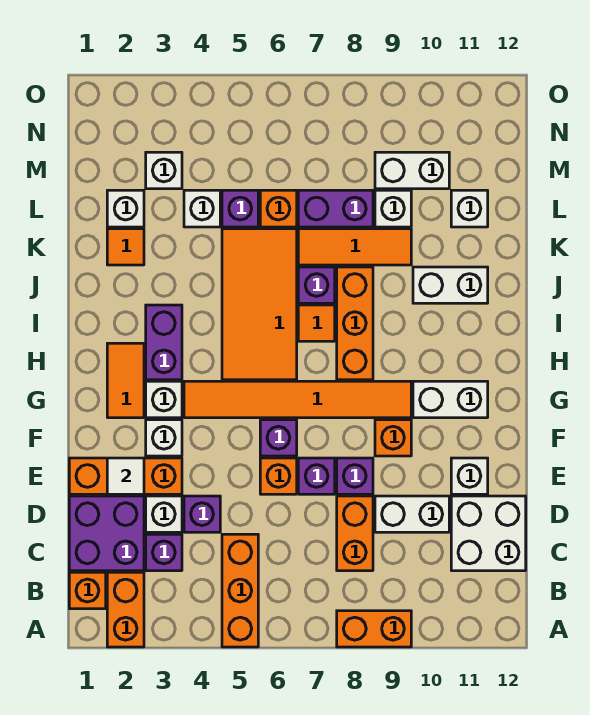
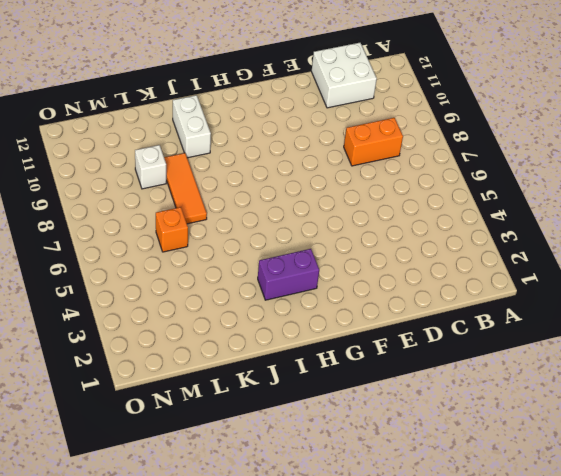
none -> orange brick A2:B2 level 1
none -> orange brick A5:C5 level 1
none -> orange brick A8:A9 level 1
none -> orange brick B1 level 1

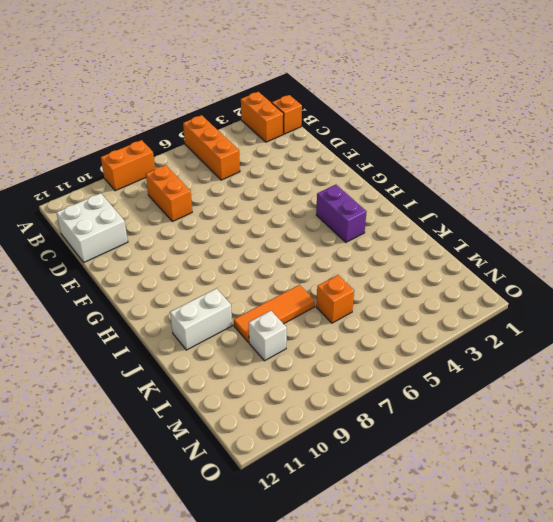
none -> purple brick C1:D2 level 1
none -> purple brick C3 level 1
none -> white brick D3 level 1
none -> purple brick D4 level 1

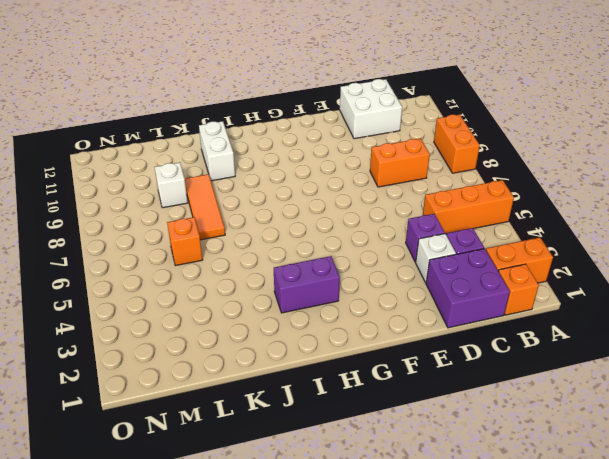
none -> white brick D9:D10 level 1
none -> orange brick E1:E3 level 1
none -> orange brick E6 level 1
none -> purple brick E7 level 1

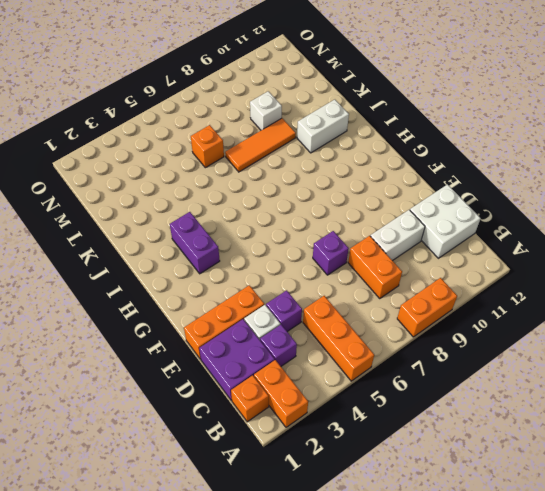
none -> orange brick E6 level 1
none -> purple brick E8 level 1
none -> white brick E11 level 1
none -> white brick F3 level 1

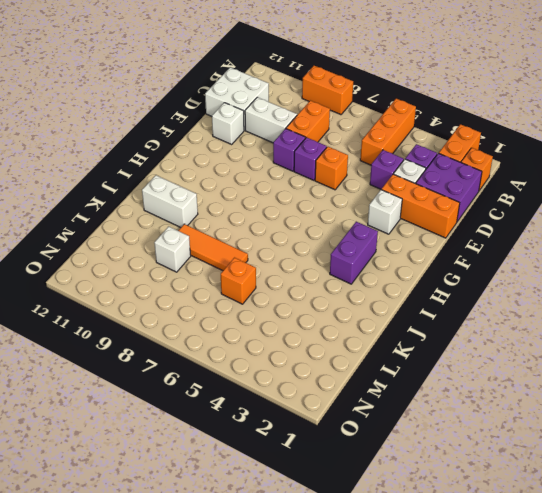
none -> purple brick F6 level 1
none -> orange brick F9 level 1
none -> orange tile G2:H2 level 1
none -> white brick G3 level 1

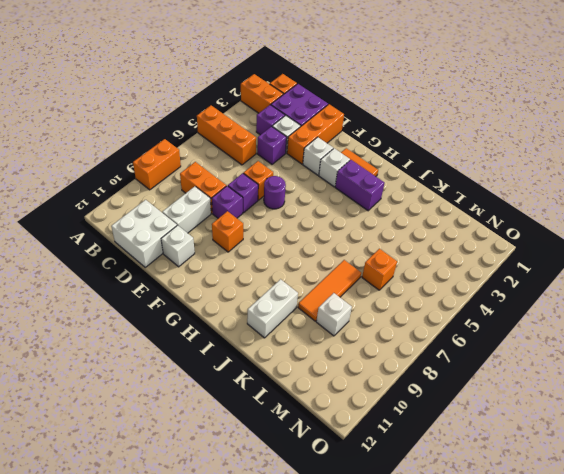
purple round brick F6 level 1 -> purple brick F6 level 1
none -> orange tile G4:G9 level 1
none -> white brick G10:G11 level 1
none -> orange tile H5:K6 level 1
none -> orange brick H8:J8 level 1

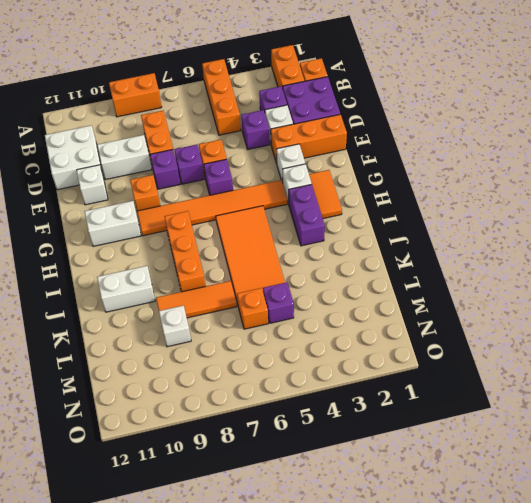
none -> orange tile I7 level 1
none -> purple brick J7 level 1
none -> orange tile K2 level 1
none -> white brick L2 level 1

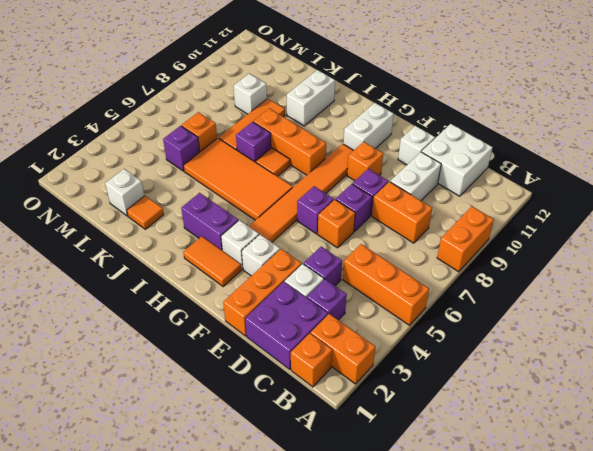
none -> white brick L4 level 1
none -> purple brick L7:L8 level 1
none -> white brick L11 level 1
none -> white brick M3 level 1

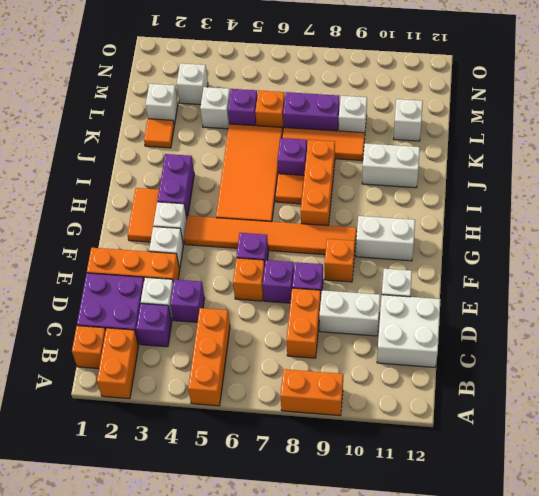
none -> white brick M9:M10 level 1
none -> white tile E2 level 2

